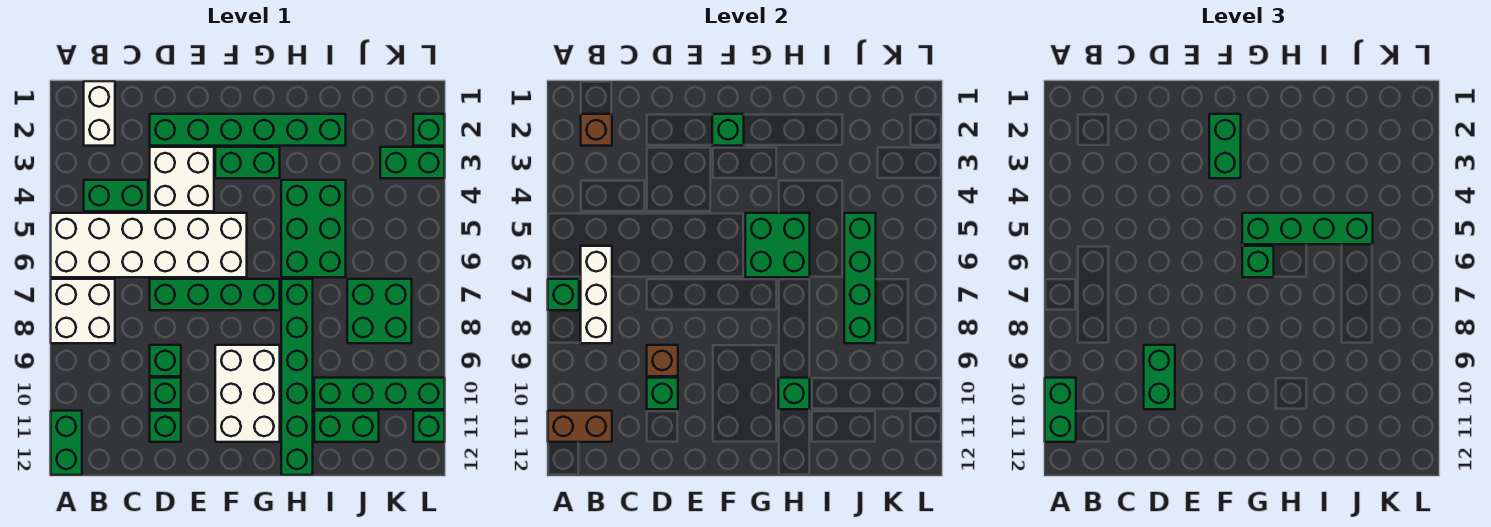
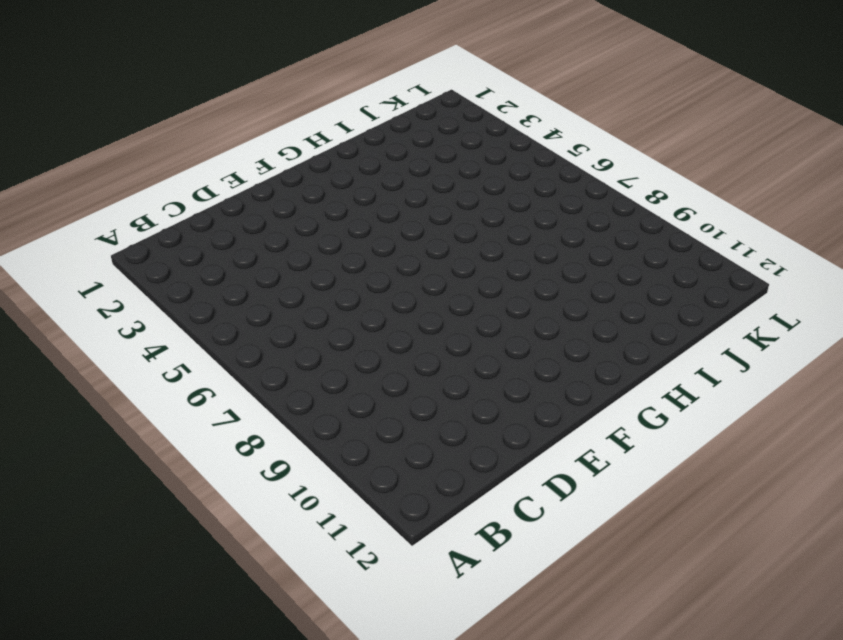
none -> white brick A5:F6 level 1
none -> white brick A7:B8 level 1
none -> green brick A11:A12 level 1
none -> white brick B1:B2 level 1

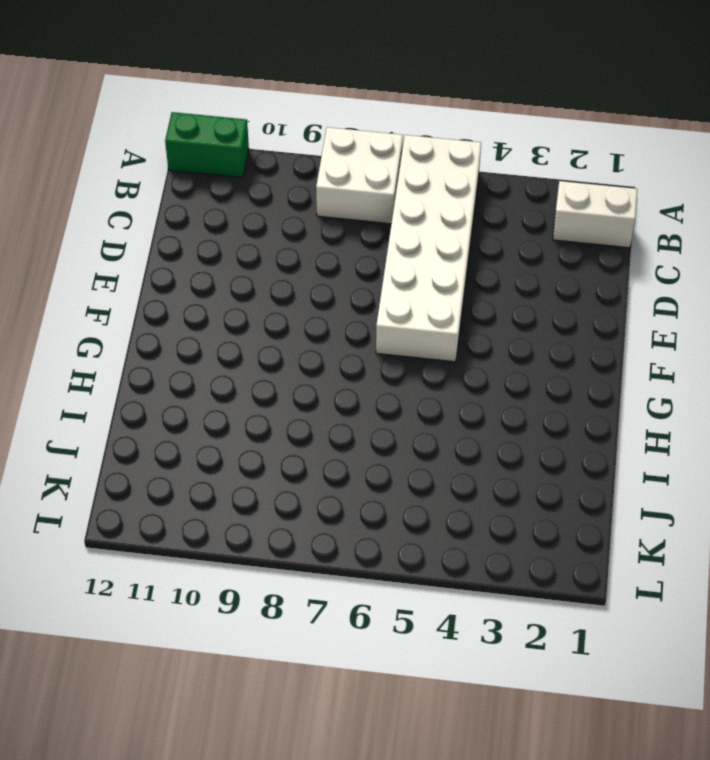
none -> green brick B4:C4 level 1
none -> green brick D2:I2 level 1
none -> white brick D3:E4 level 1
none -> green brick D7:G7 level 1

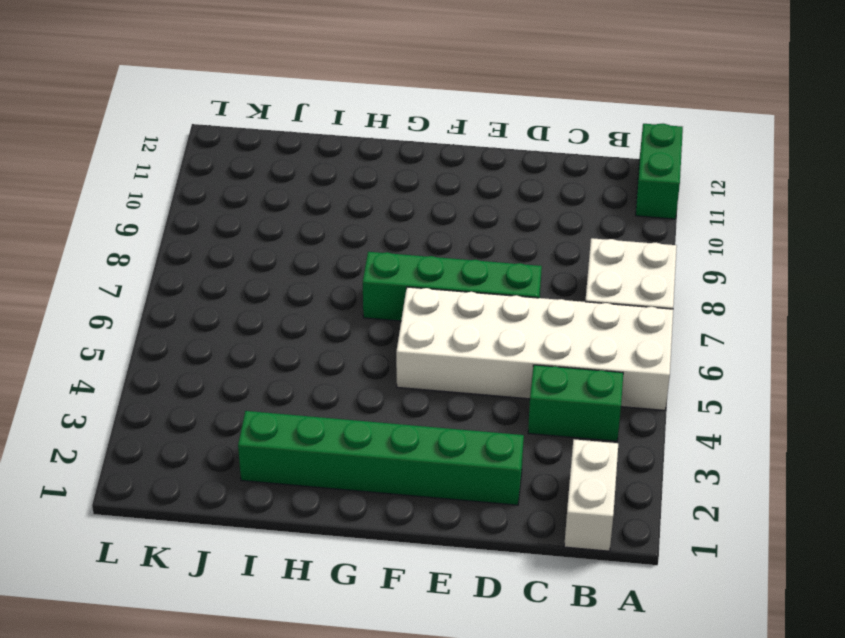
none -> white brick D3:E4 level 1
none -> green brick D9 level 1
none -> green brick D10 level 1
none -> green brick D11 level 1

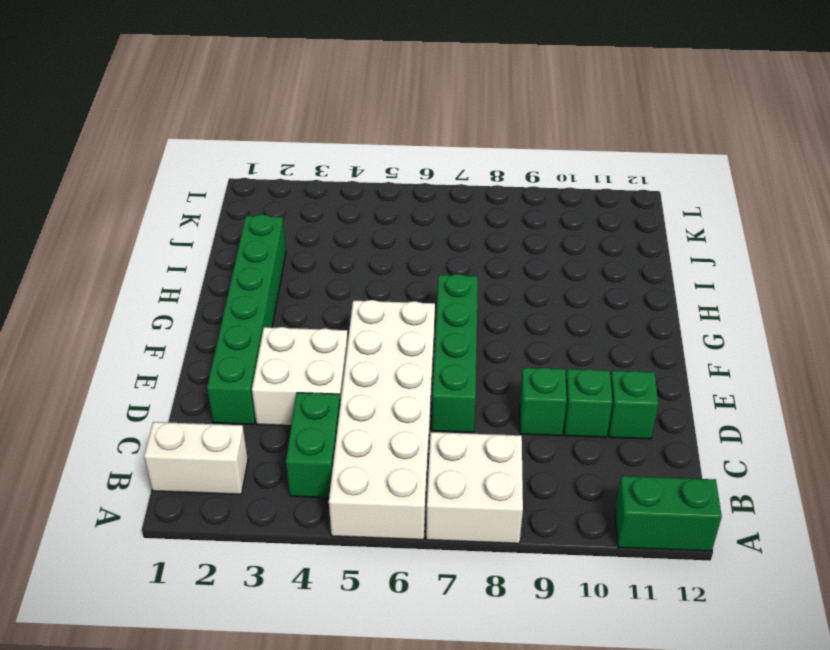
none -> green brick F3:G3 level 1
none -> white brick F9:G11 level 1
none -> green brick H4:I6 level 1
none -> green brick H7:H12 level 1

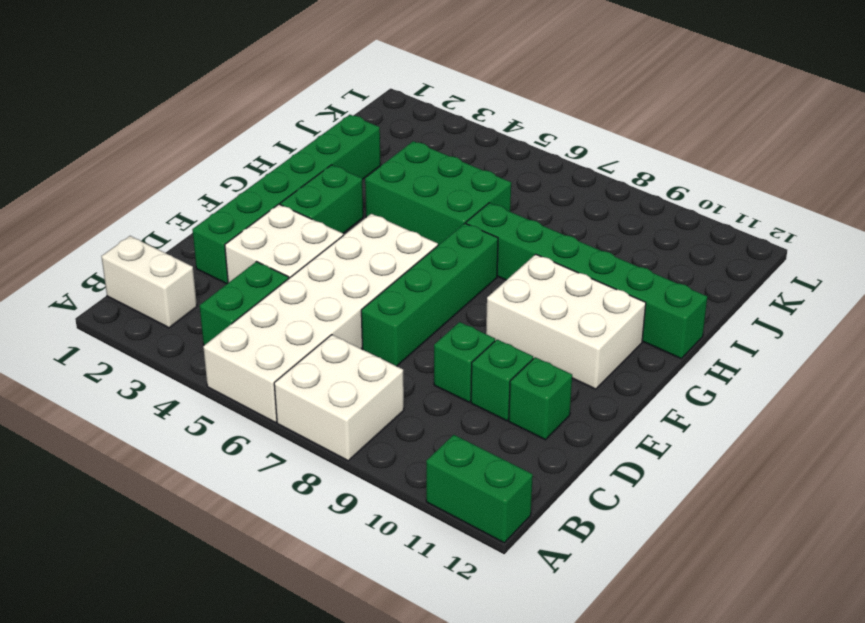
none -> green brick I10:L10 level 1
none -> green brick I11:J11 level 1
none -> green brick J7:K8 level 1
none -> green brick K3:L3 level 1

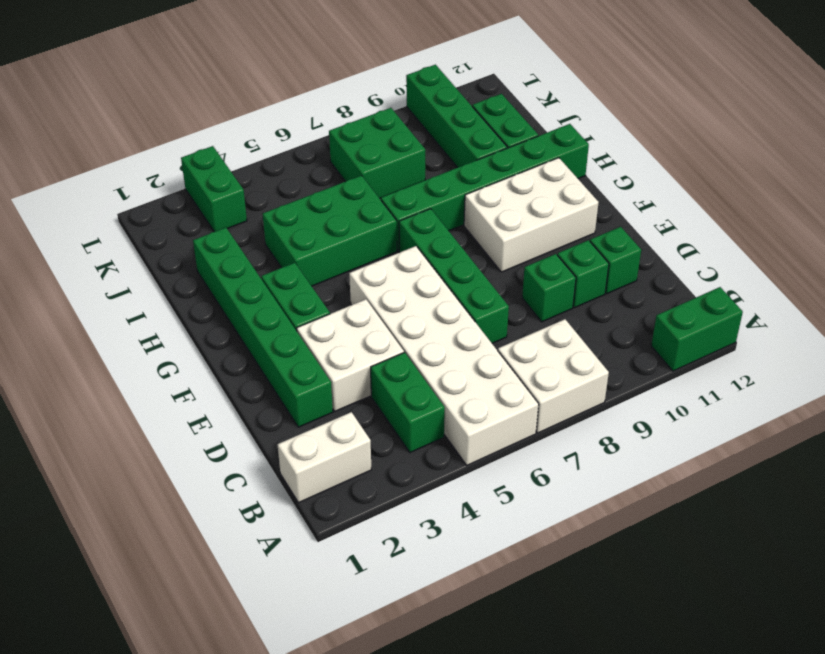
none -> green brick L2 level 1
none -> green brick L11 level 1
none -> green brick A7 level 2
none -> brown brick A11:B11 level 2

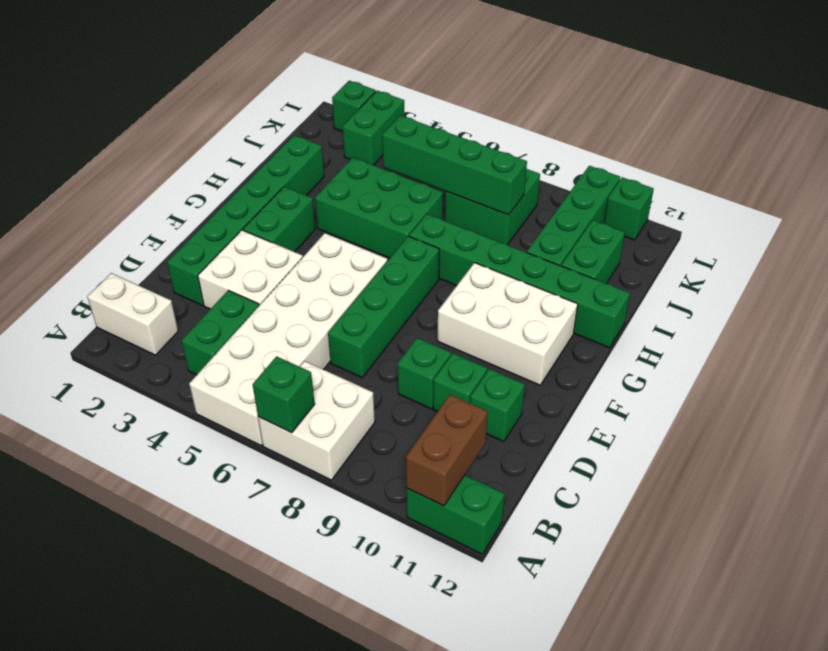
none -> brown brick B2 level 2
none -> white brick B6:B8 level 2
none -> brown brick D9 level 2
none -> green brick D10 level 2

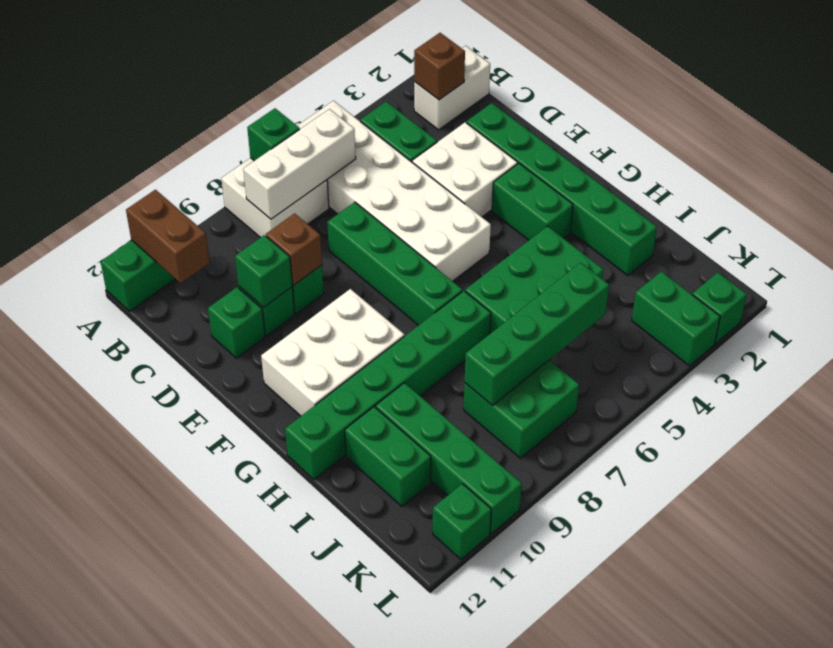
none -> green brick F2 level 2
none -> green brick G5:H6 level 2
none -> green brick H10 level 2
none -> green brick A10:A11 level 3

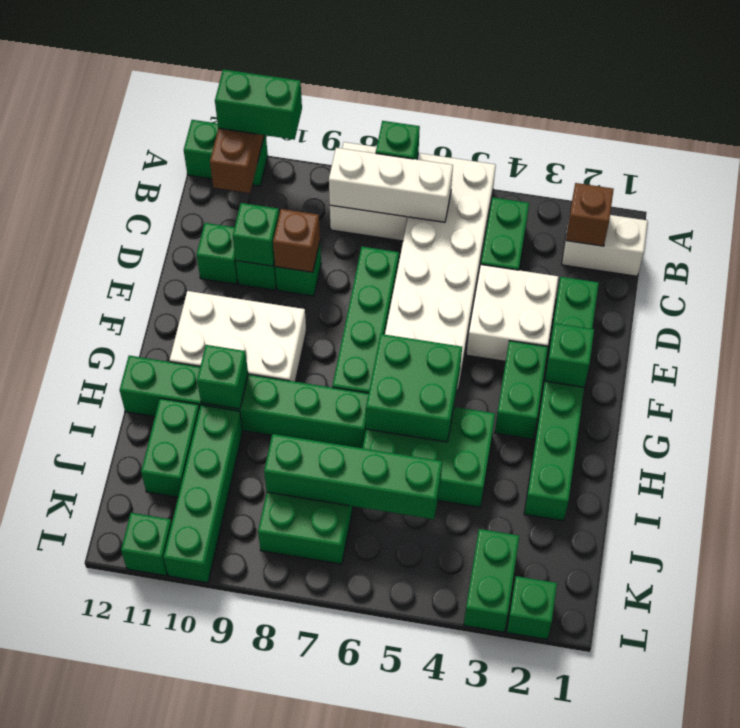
none -> green brick D9:D10 level 3
none -> green brick F2:F3 level 3
none -> green brick G5:J5 level 3
none -> green brick G6 level 3

